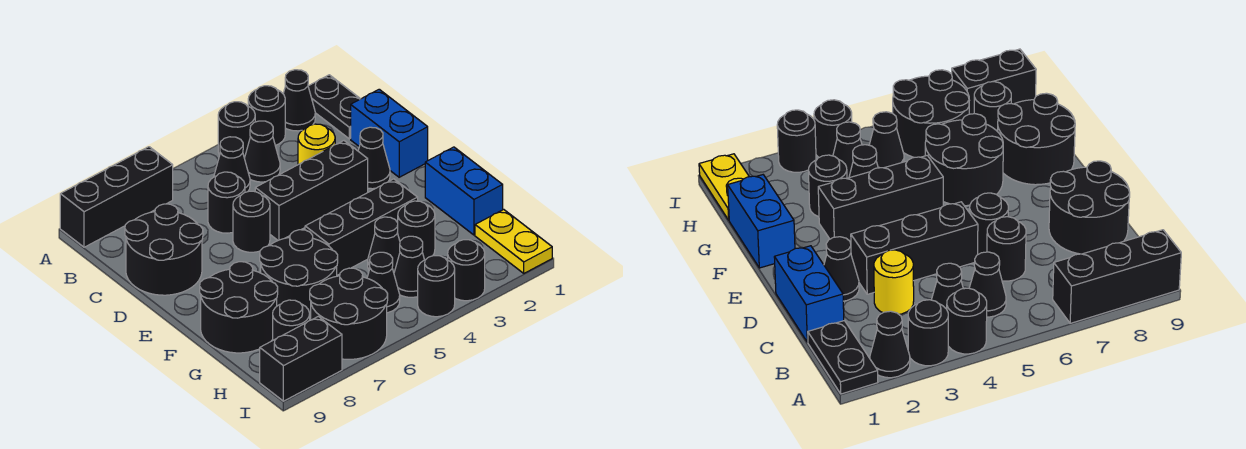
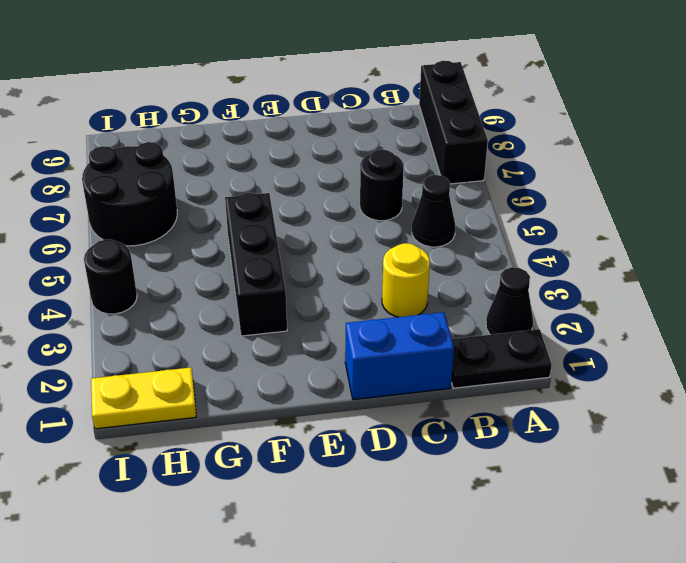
none -> black round brick A3 level 1
none -> black round brick A4 level 1
none -> black cone B4 level 1

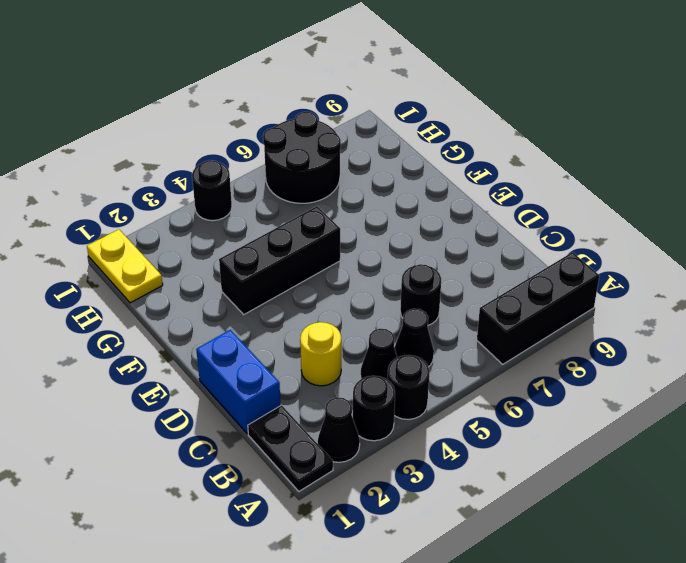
none -> black round brick C8:D9 level 1
none -> black cone D2 level 1
none -> black brick D3:D5 level 1

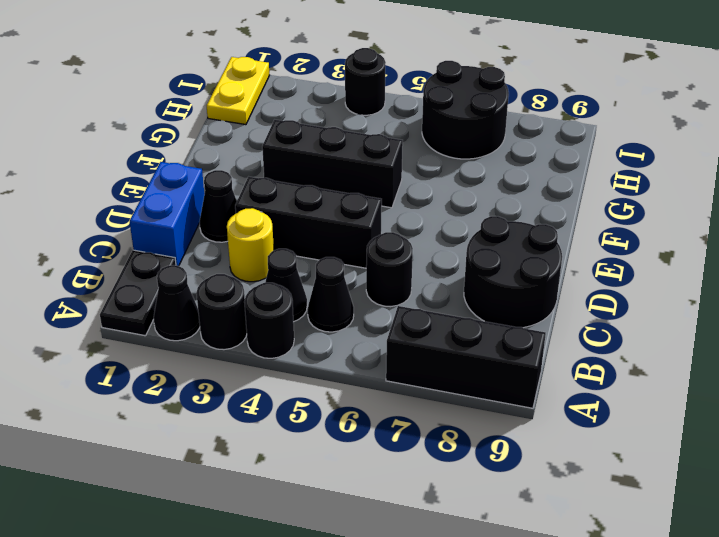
none -> black round brick D6 level 1
none -> blue brick F1:G1 level 1
none -> black round brick F6:G7 level 1

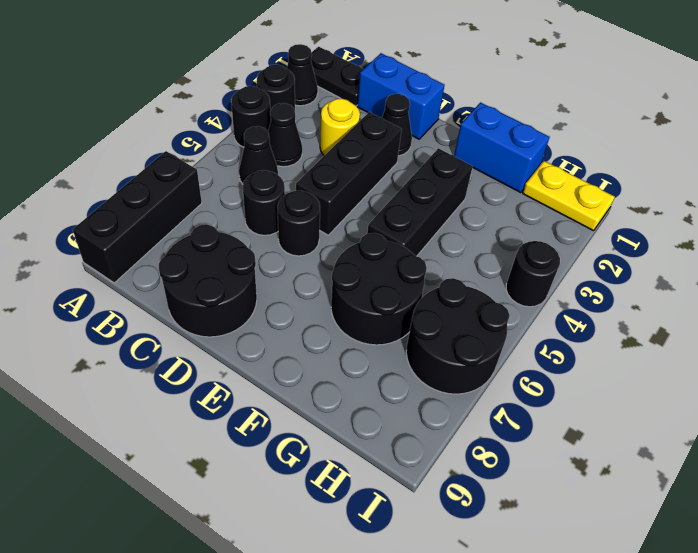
none -> black round brick F8:G9 level 1
none -> black round brick G3 level 1
none -> black cone G4 level 1

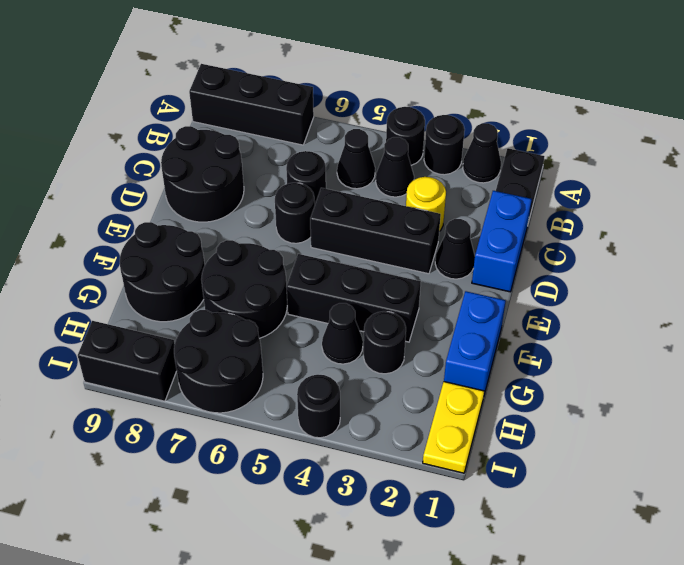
none -> black cone H4 level 1
none -> black cone H5 level 1
none -> black round brick H8 level 1

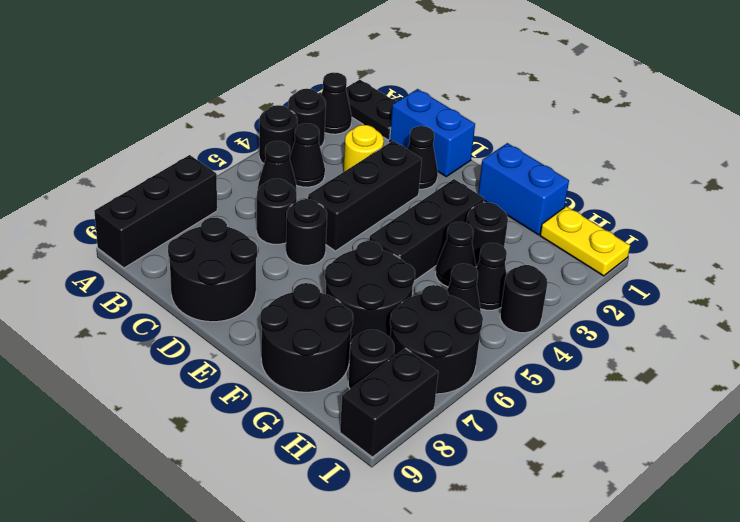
none -> black round brick I3 level 1

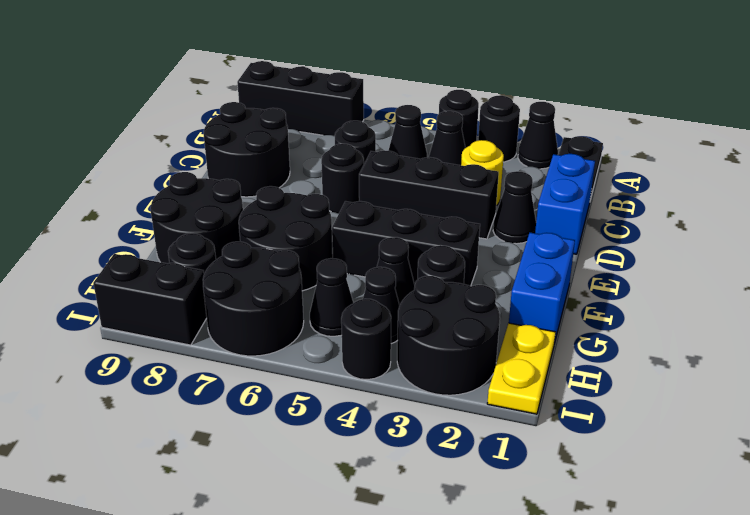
black round brick H2:I3 level 1 -> black round brick I3 level 1

